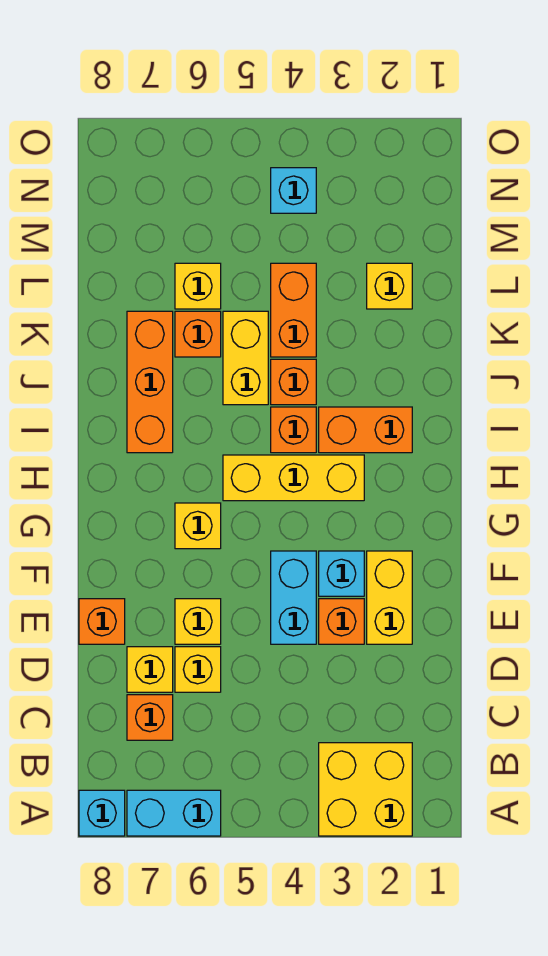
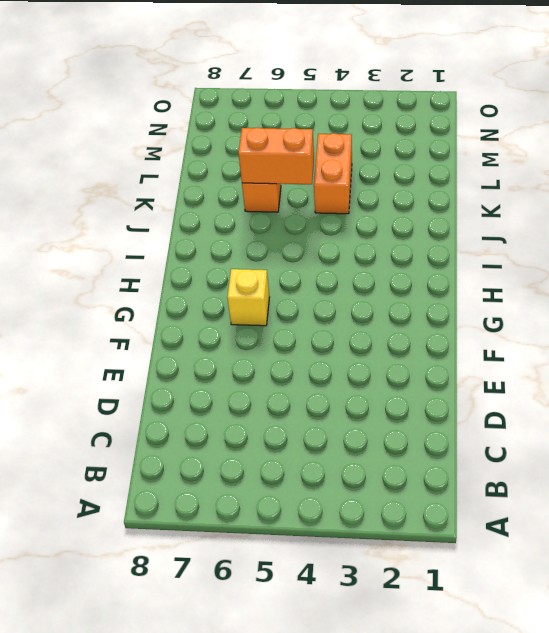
orange brick K5:K6 level 2 -> orange brick I2:I3 level 1
none -> yellow brick A2:B3 level 1
none -> cyan brick A6:A7 level 1
none -> cyan brick A8 level 1

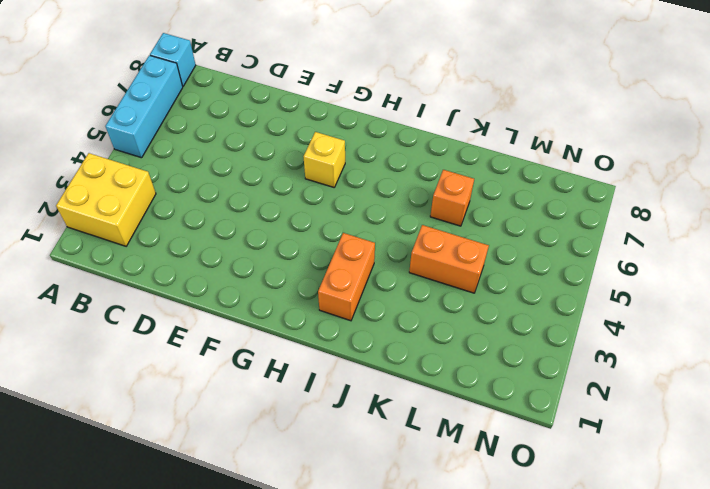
cyan brick A5:A7 level 1 -> cyan brick A6:A7 level 1
none -> orange brick C7 level 1
none -> yellow brick D6 level 1
none -> yellow brick D7 level 1

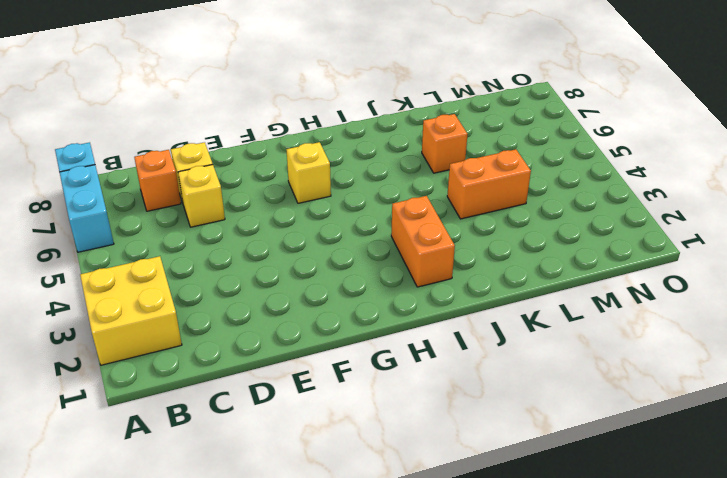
none -> yellow brick E2:F2 level 1
none -> orange brick E3 level 1
none -> cyan brick E4:F4 level 1

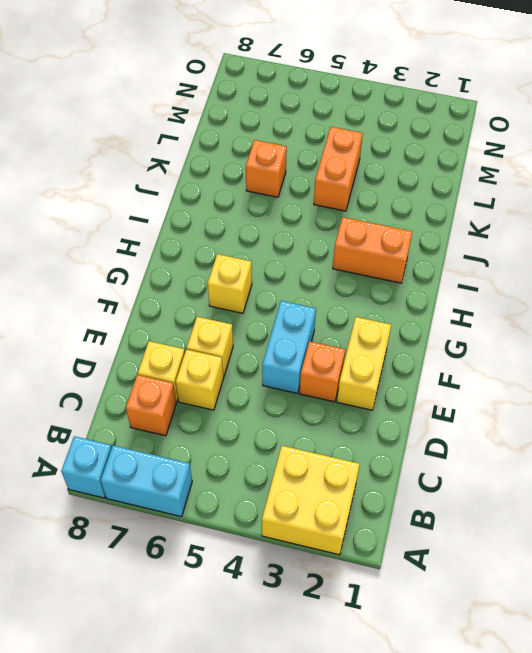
none -> orange brick E8 level 1
none -> cyan brick F3 level 1
none -> yellow brick H3:H5 level 1

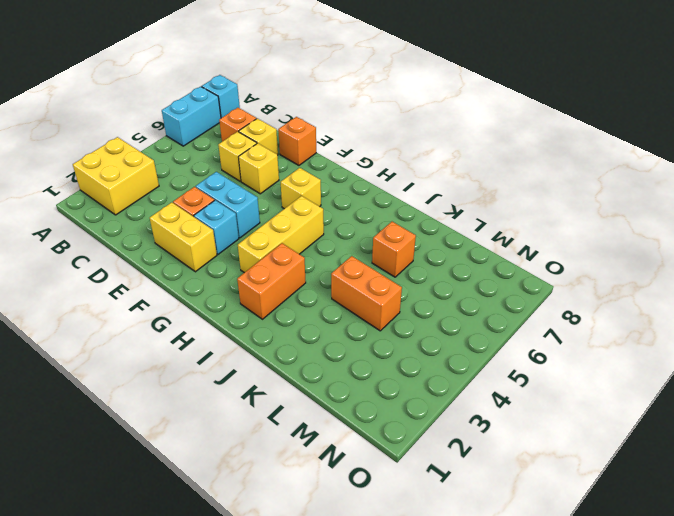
none -> orange brick I4 level 1
none -> orange brick I7:K7 level 1
none -> orange brick J4 level 1

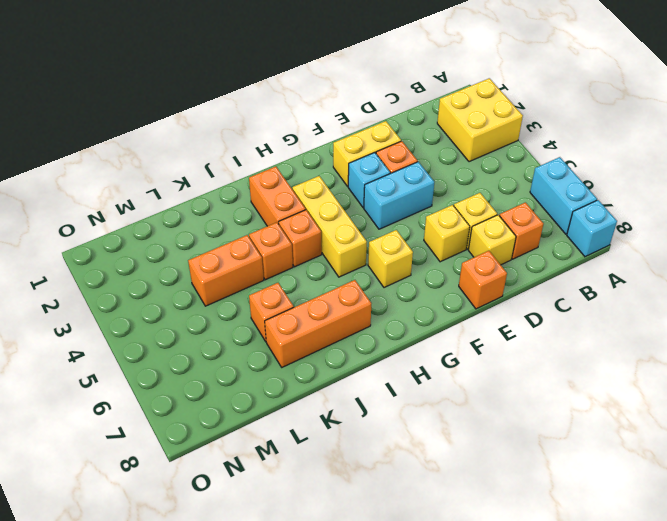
none -> yellow brick J5:K5 level 1
none -> yellow brick L2 level 1
none -> yellow brick L6 level 1

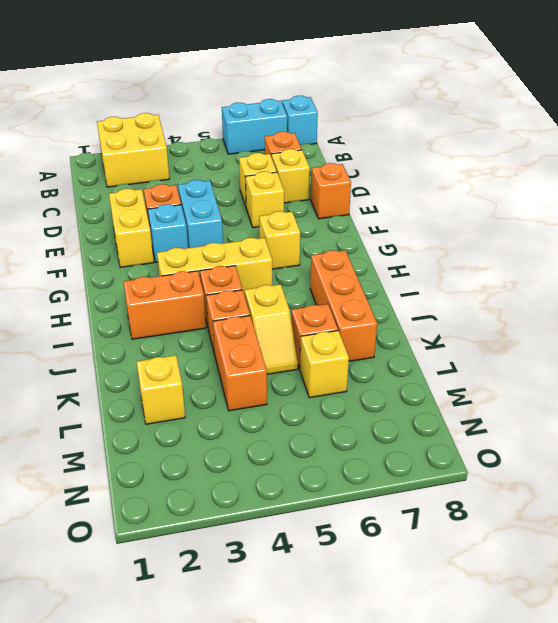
yellow slope J5:K5 level 1 top J -> yellow brick J5:K5 level 1
none -> cyan brick N4 level 1

